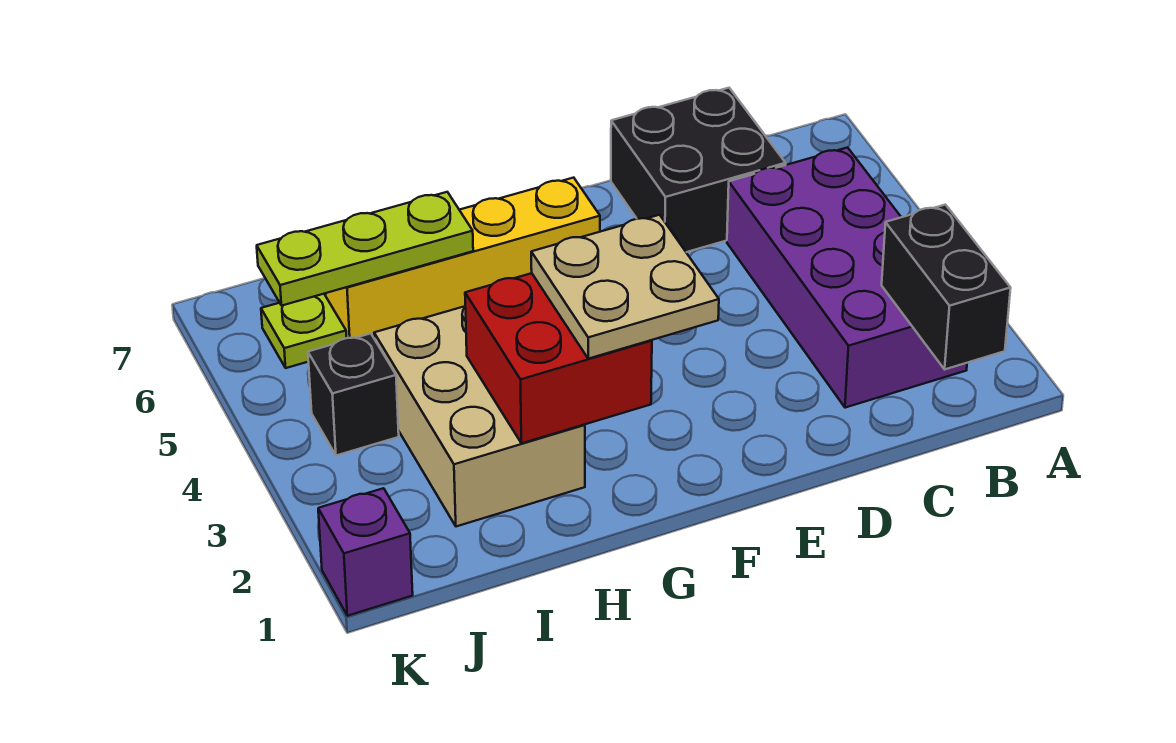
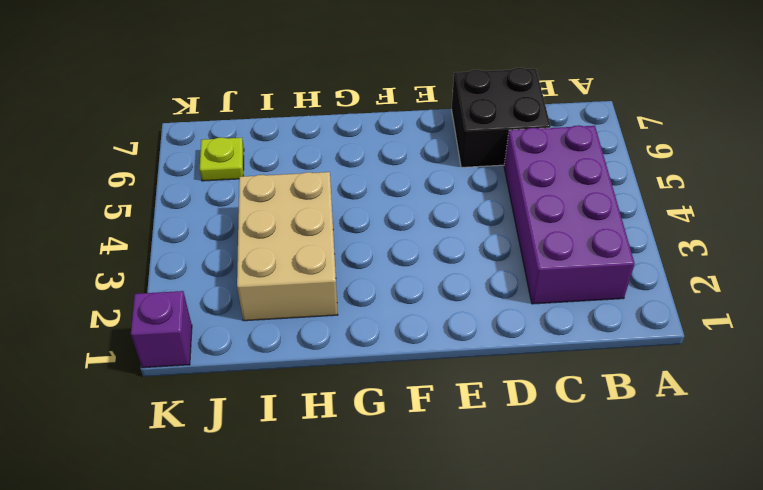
none -> yellow brick F6:I6 level 1
none -> black brick J4 level 1

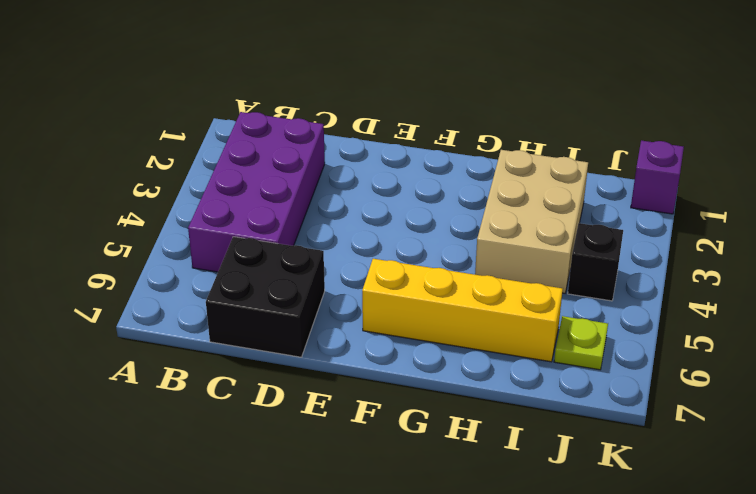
none -> black brick B1:B2 level 2
none -> red brick G2:H3 level 2

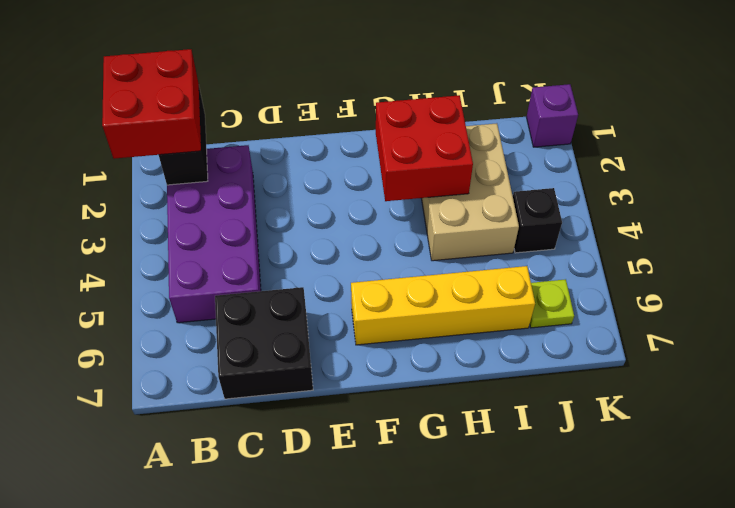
red brick A1:B2 level 3 -> none
none -> lime plate H6:J6 level 2
none -> tan plate F2:G3 level 3

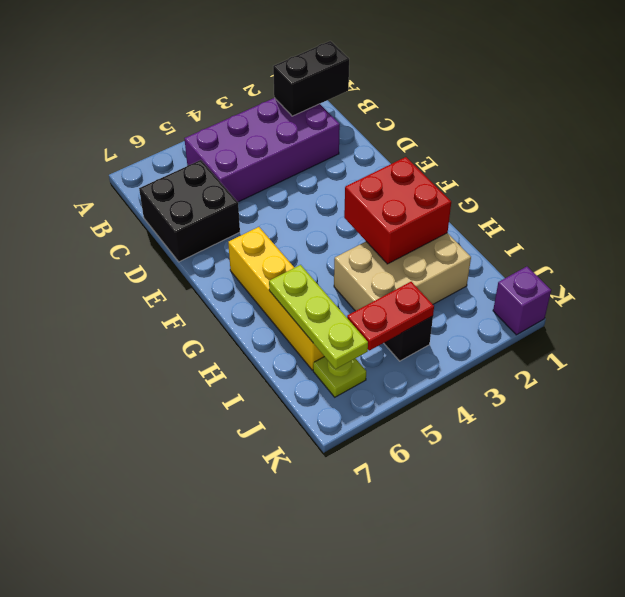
red plate J4:J5 level 2 -> none
none -> tan plate F2:G3 level 3

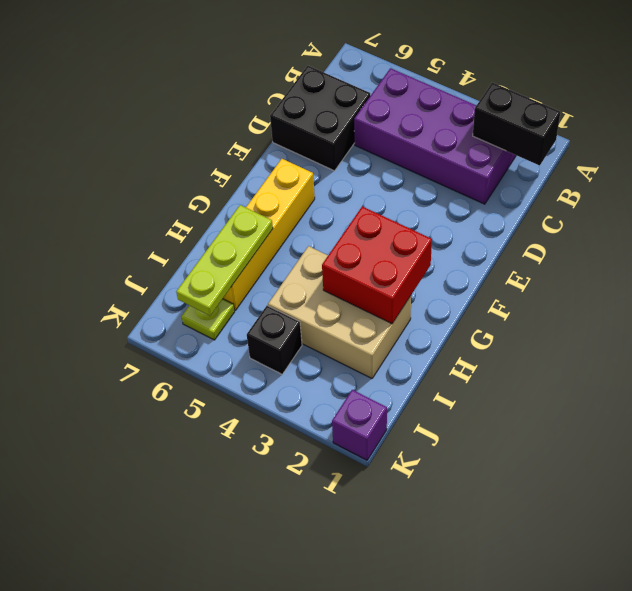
none -> tan plate F2:G3 level 3

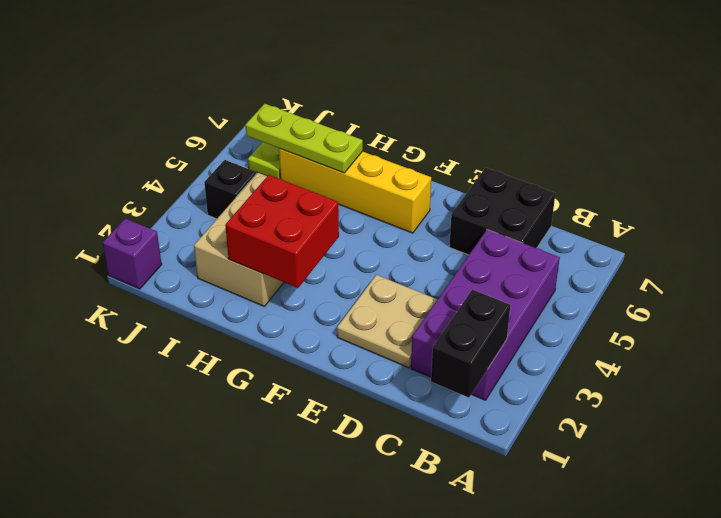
tan plate D2:E3 level 1 -> tan plate F2:G3 level 3

